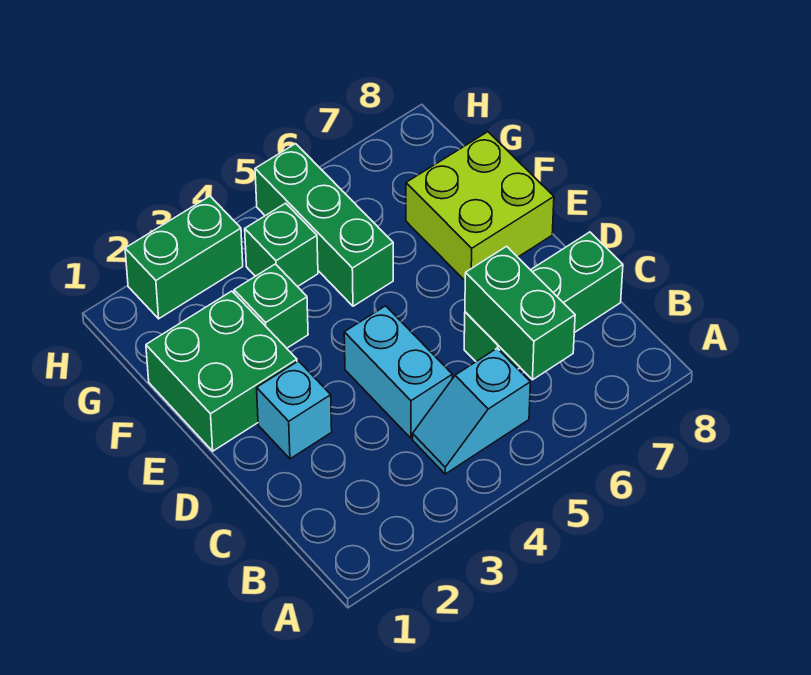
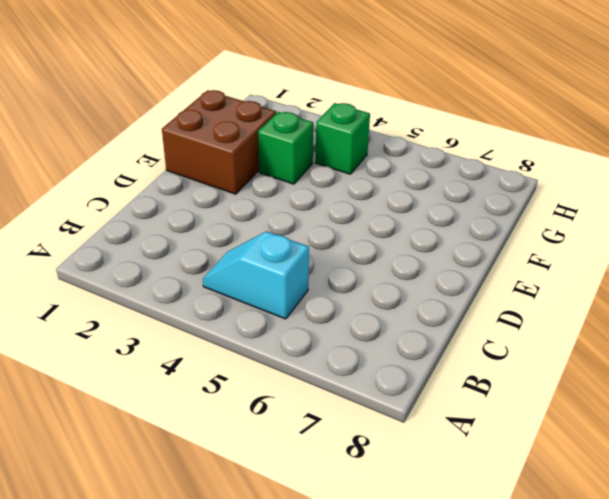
brown brick E1:F2 level 1 -> green brick E1:F2 level 1
none -> cyan brick C4:D4 level 1
none -> green brick C6:C8 level 1

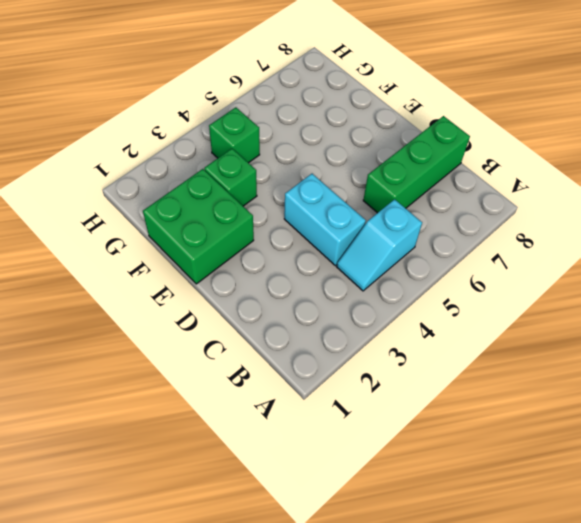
none -> cyan brick D2 level 1
none -> lime brick E7:F8 level 1

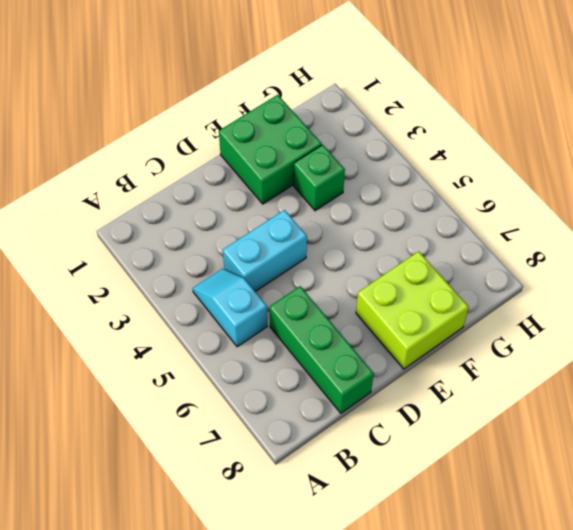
none -> cyan brick D2 level 1
none -> green brick F5:H5 level 1

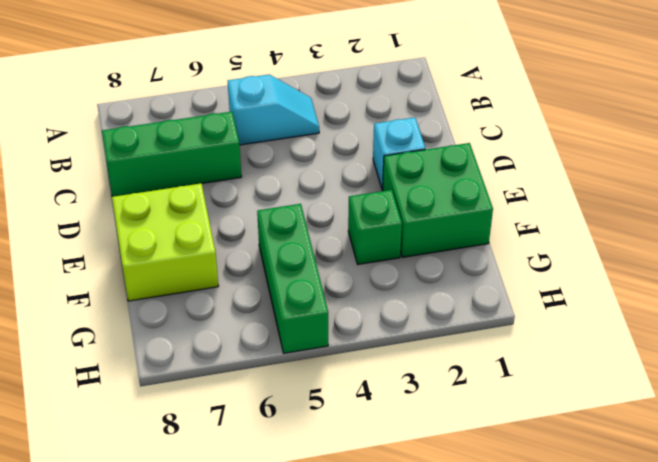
none -> cyan brick C4:D4 level 1
none -> green brick G4 level 1

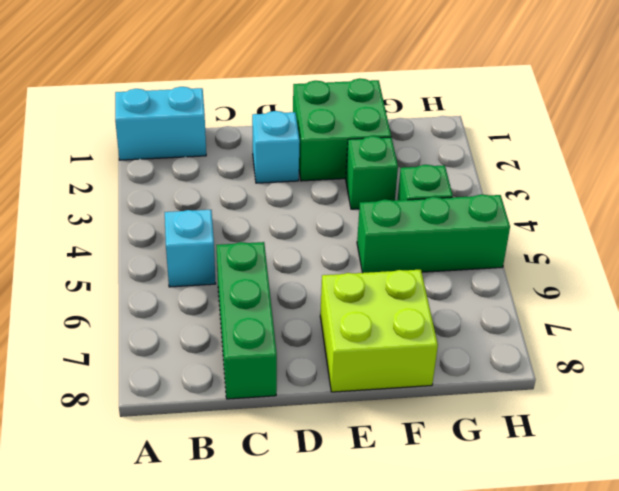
cyan brick A1:B1 level 1 -> cyan brick C4:D4 level 1
none -> green brick H2:H3 level 1
none -> green brick B6:C6 level 2

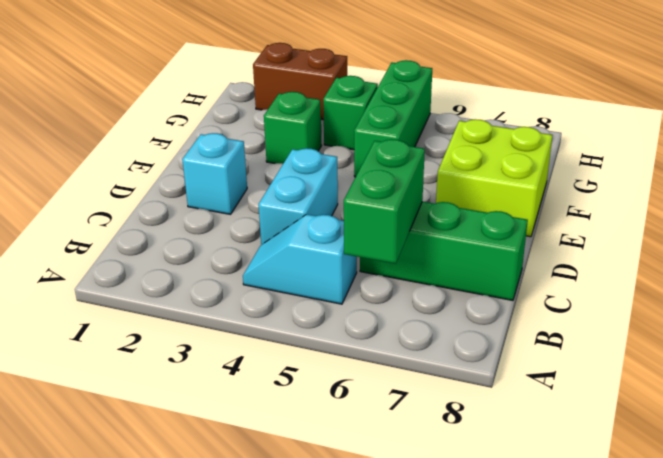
brown brick H2:H3 level 1 -> green brick H2:H3 level 1
none -> green brick E1:F2 level 1

